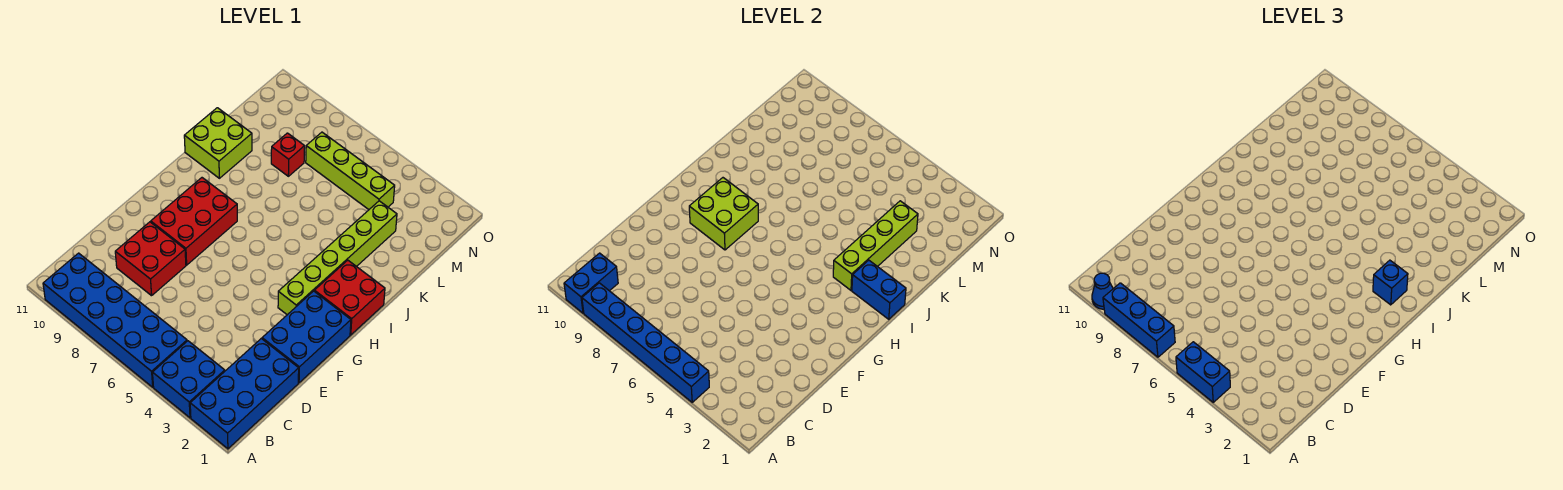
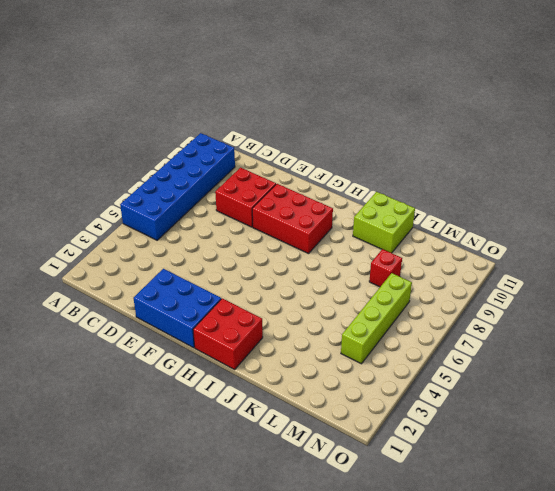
none -> blue brick A1:D2 level 1
none -> blue brick A3:B4 level 1
none -> lime brick G3:L3 level 1

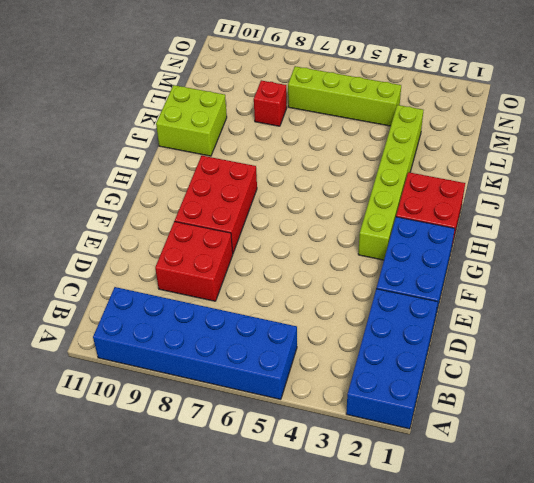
none -> blue brick A3:B4 level 1
none -> blue brick A4:A9 level 2
none -> blue brick A10:B10 level 2

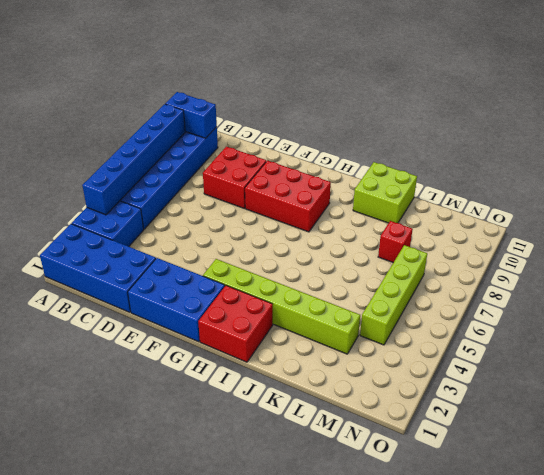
none -> lime brick G8:H9 level 2
none -> blue brick I1:I2 level 2
none -> lime brick I3:L3 level 2

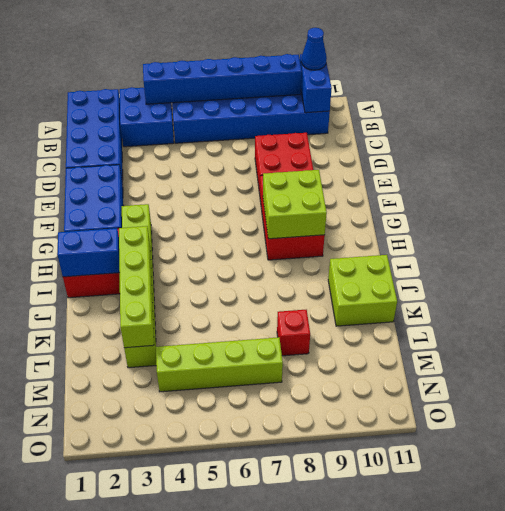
none -> blue brick A4:A5 level 3
none -> blue brick A7:A9 level 3
none -> blue brick I2 level 3

